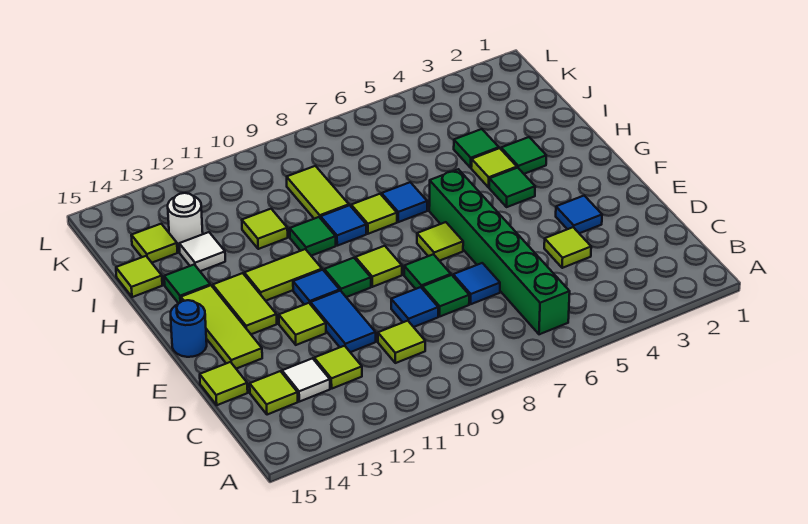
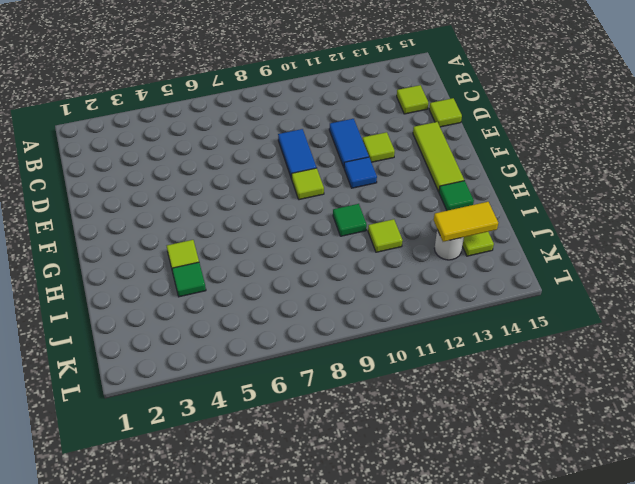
blue tile D9:E9 level 1 -> blue tile D9 level 1
yellow tile J13:J14 level 2 -> none
none -> green brick B6:G6 level 1
none -> lime tile C10 level 1
none -> lime tile C12 level 1
none -> white tile C13 level 1

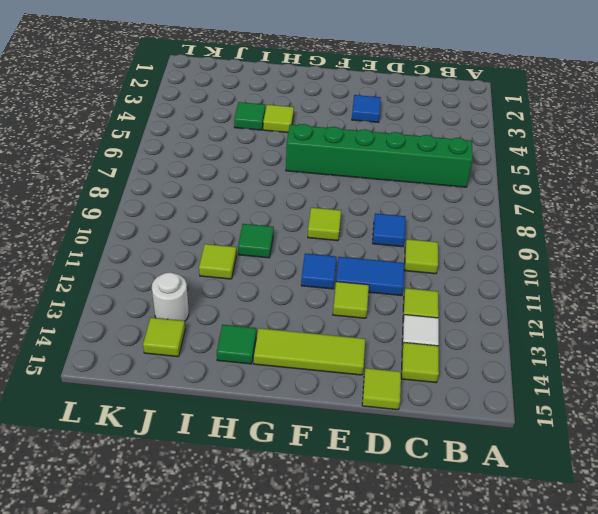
none -> lime tile D4 level 1
none -> blue tile D7 level 1
none -> green tile D8 level 1
none -> green tile E8 level 1

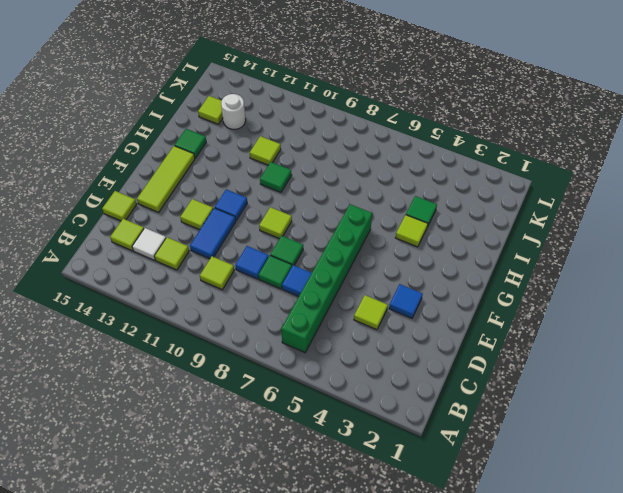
none -> lime tile F7 level 1
none -> green tile F10 level 1
none -> lime tile F13:G13 level 1
none -> blue round brick F15 level 1

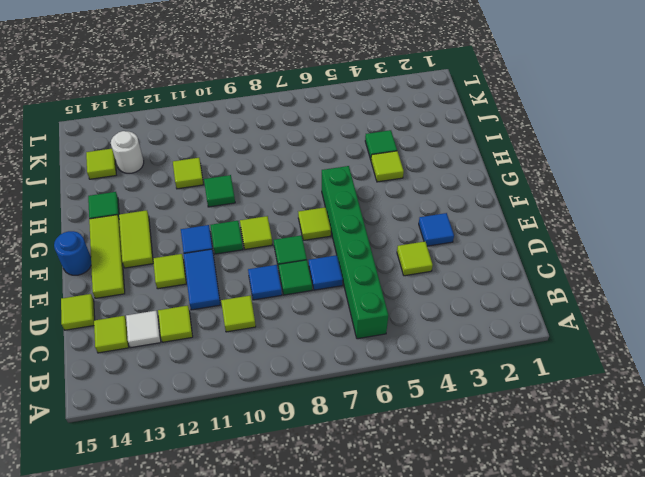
none -> green tile G4 level 1
none -> lime tile G11:G12 level 1
none -> green tile H3 level 1
none -> blue tile H7 level 1

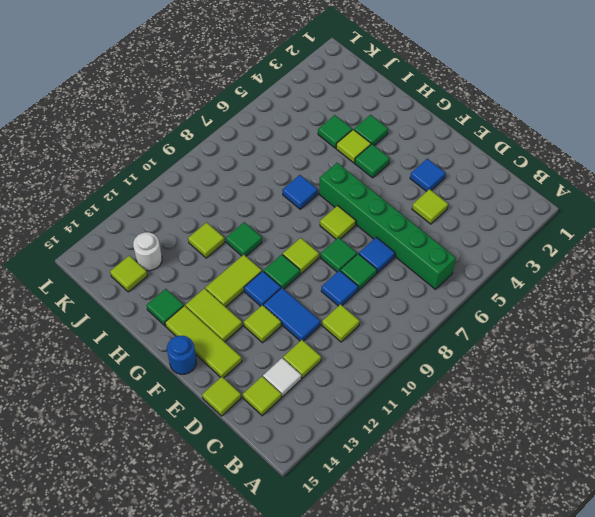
none -> lime tile H8 level 1
none -> blue tile H9 level 1
none -> lime tile I9:J9 level 1
none -> white tile I13 level 1

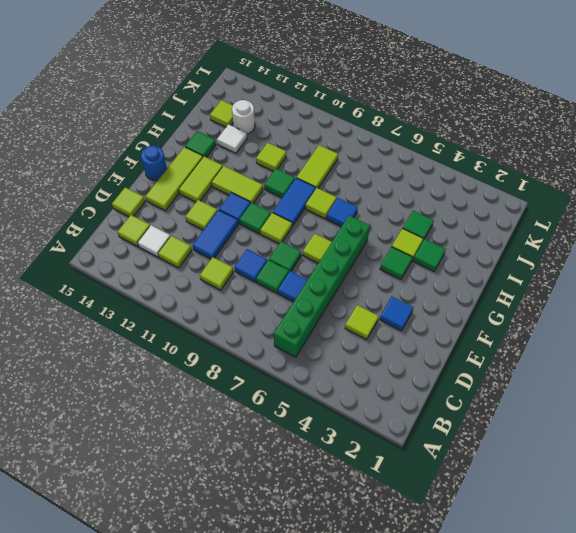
blue tile G9:H9 level 1 -> blue tile H9 level 1
none -> lime tile I15 level 1

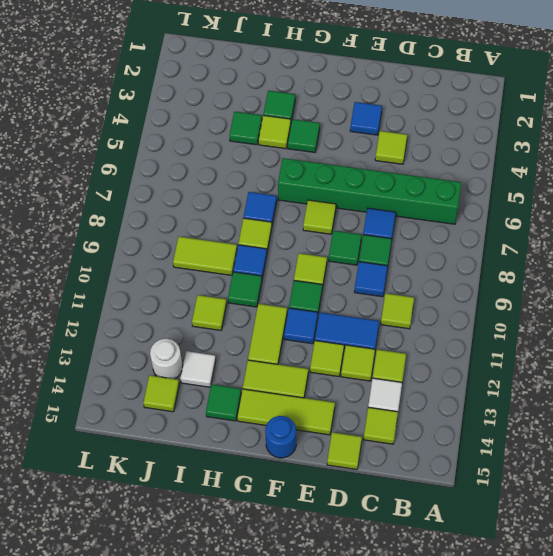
lime tile D12 level 1 -> lime tile I15 level 1

